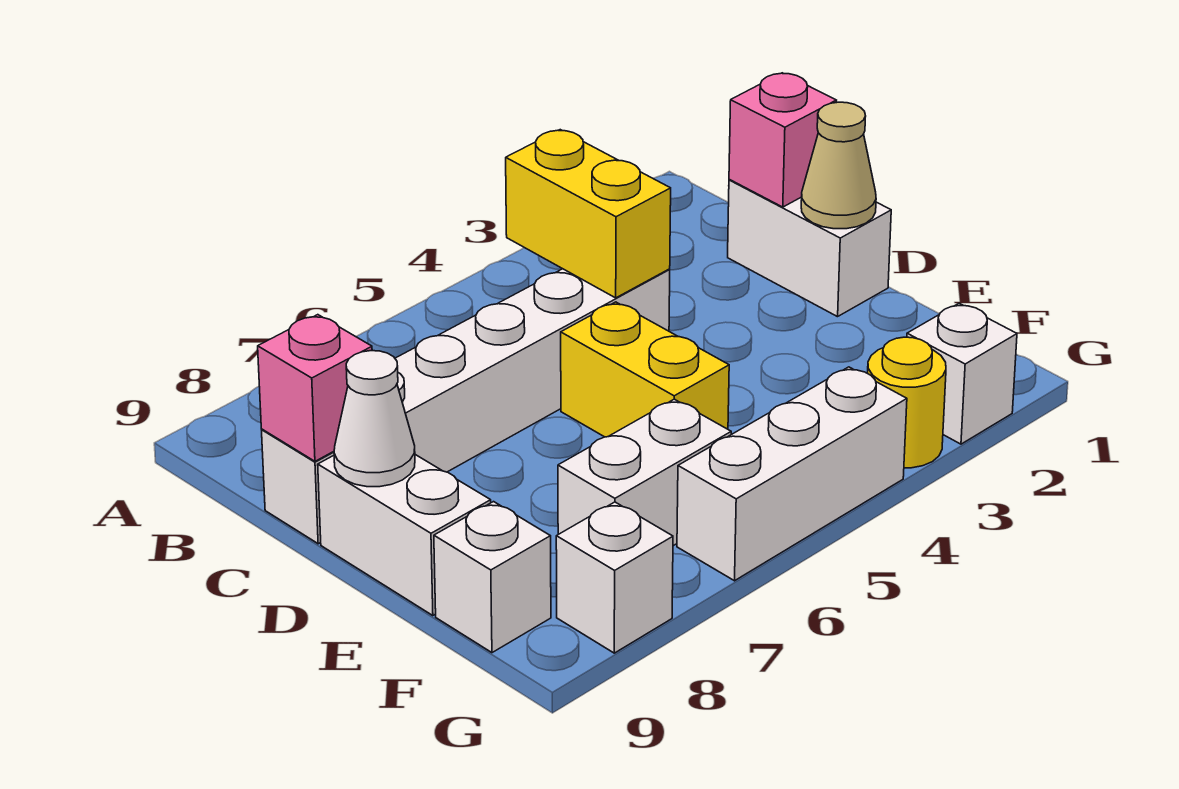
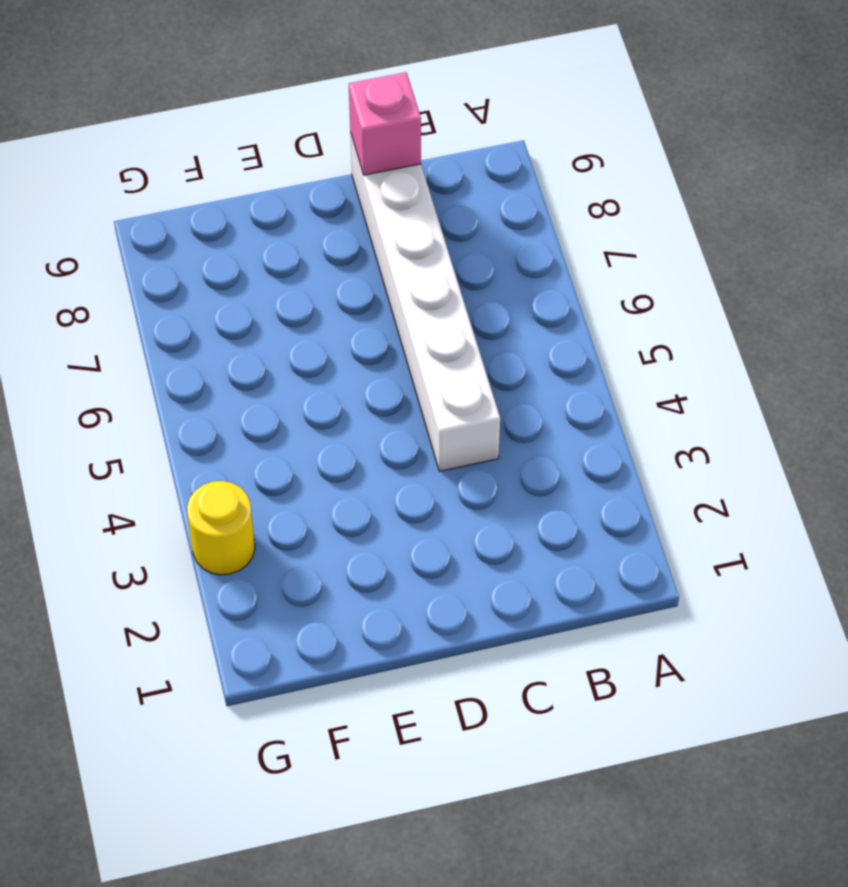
none -> white brick C1:D1 level 1
none -> yellow brick D5:E5 level 1
none -> white brick D9:E9 level 1

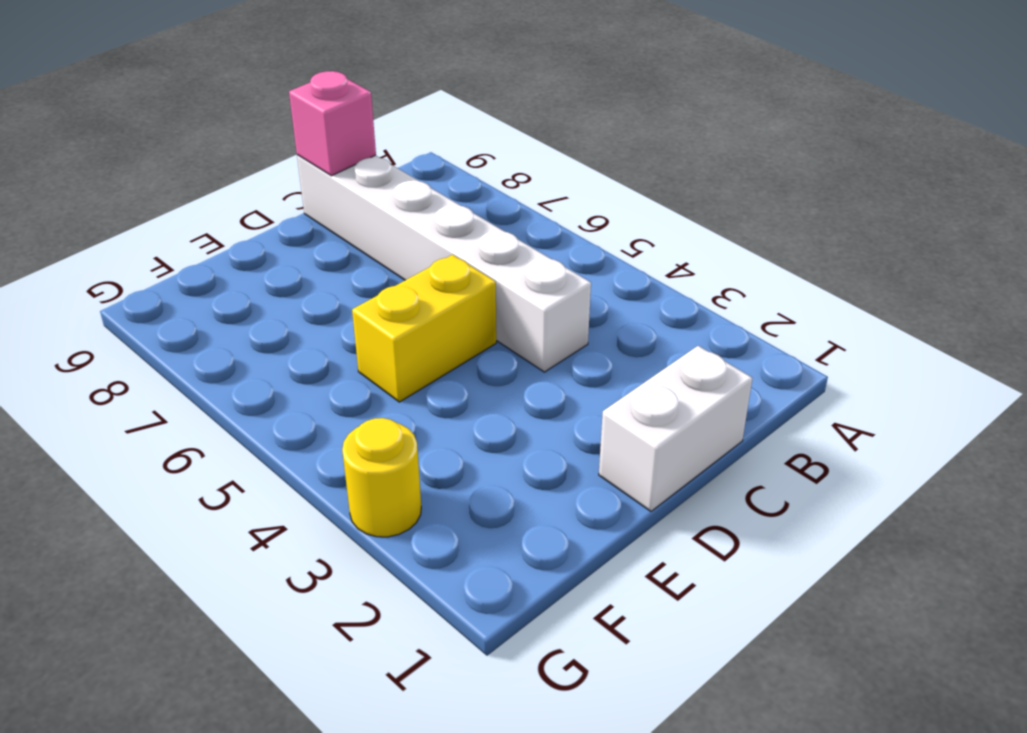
none -> white brick D9:E9 level 1
none -> white brick F6:F7 level 1
none -> white brick F9 level 1

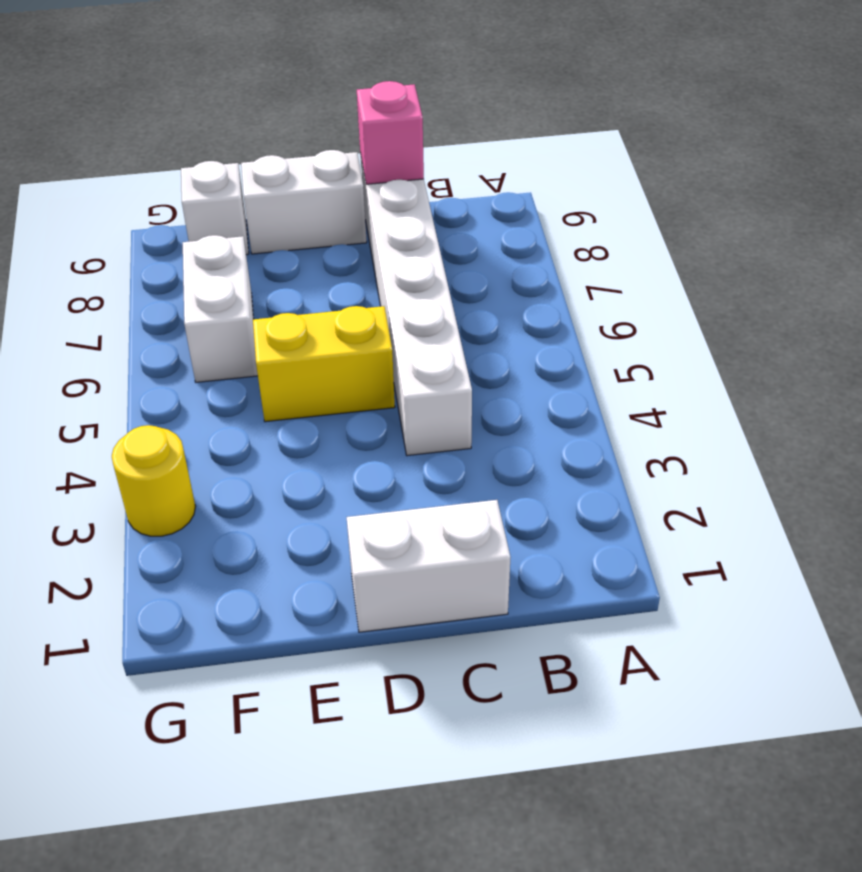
none -> white brick G2 level 1
none -> white brick G4:G6 level 1
none -> white brick G8 level 1

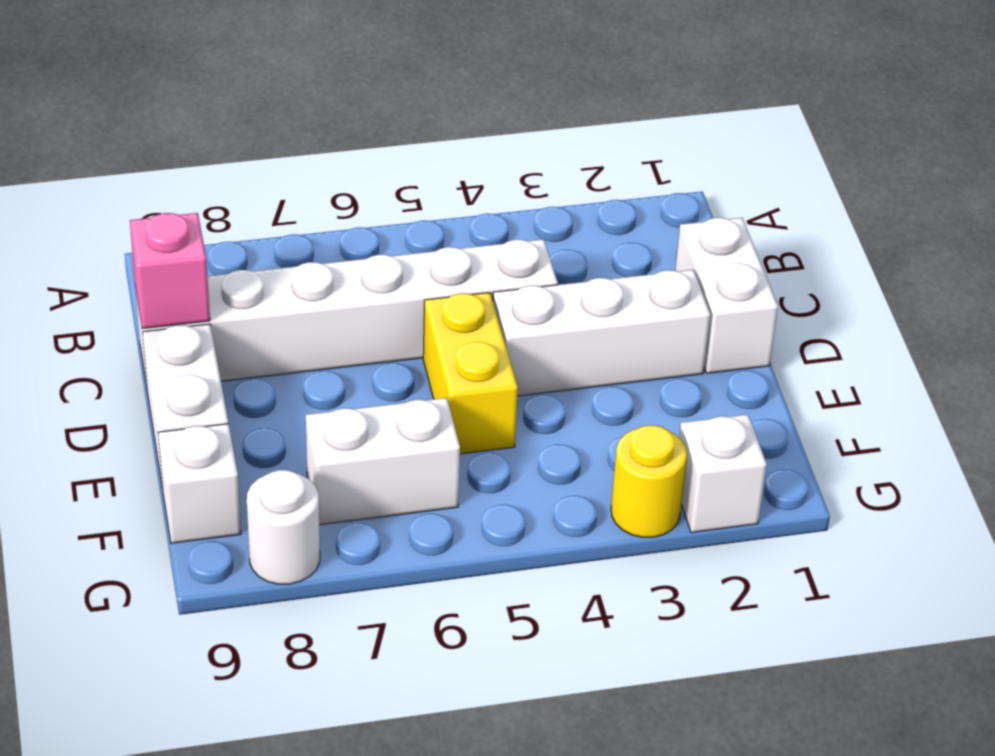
white brick D2:D4 level 1 -> white brick G4:G6 level 1
white round brick G8 level 1 -> white brick G8 level 1
none -> yellow brick B4:C4 level 2
none -> pink brick C1 level 2
none -> tan cone D1 level 2

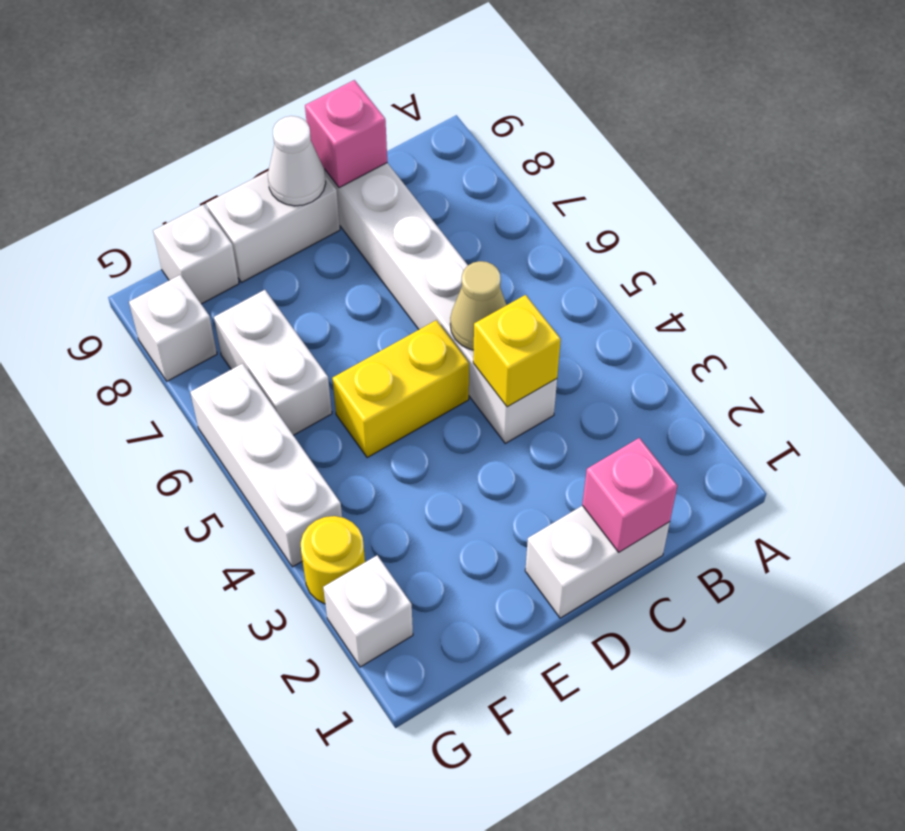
yellow brick C4 level 2 -> yellow brick B4:C4 level 2
tan cone C5 level 2 -> tan cone D1 level 2

